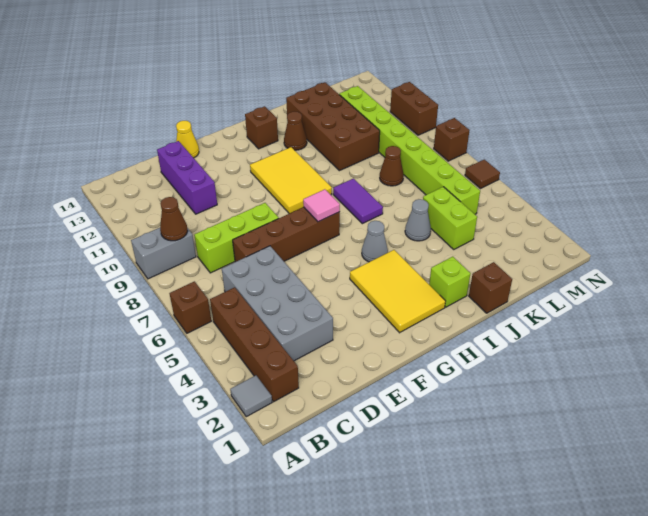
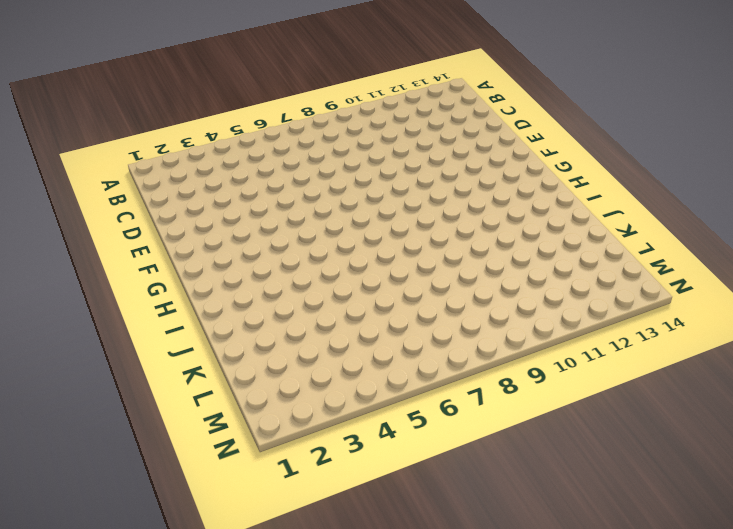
none -> grey tile A2 level 1
none -> brown brick A6 level 1
none -> grey brick A9:B9 level 1

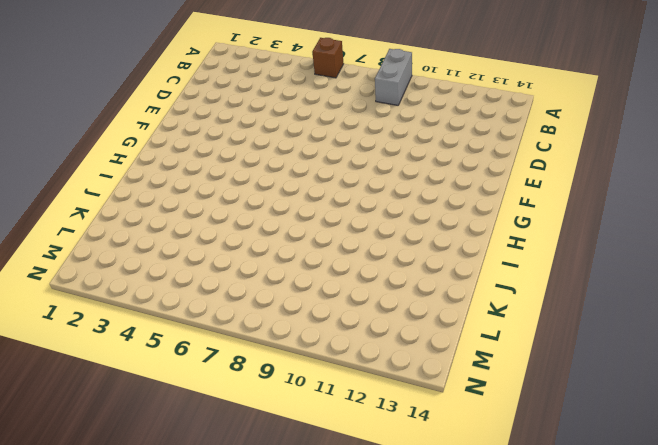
none -> grey tile A2 level 1
none -> brown brick B2:B5 level 1
none -> grey brick C3:D6 level 1

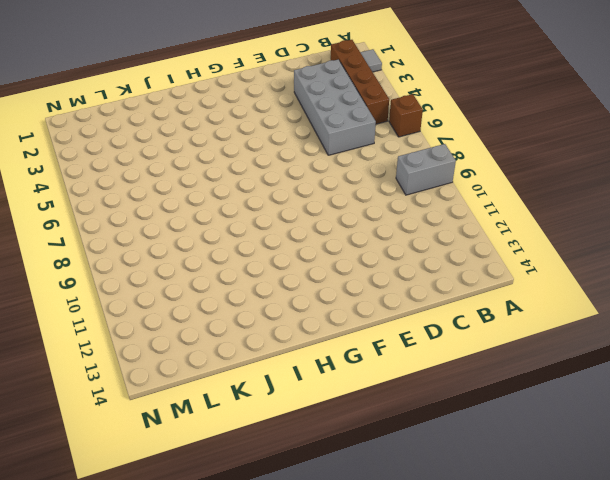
none -> lime brick C8:E8 level 1
none -> brown brick D7:G7 level 1
none -> purple brick D11:D13 level 1

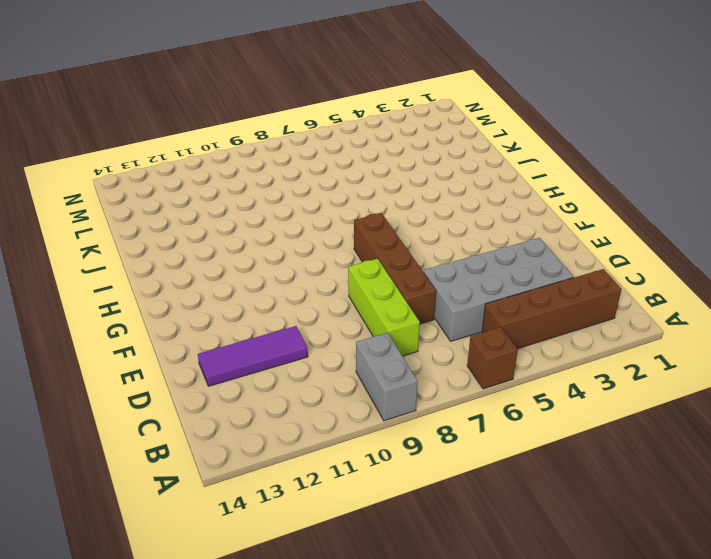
purple tile D11:D13 level 1 -> purple brick D11:D13 level 1
none -> grey tile A2 level 1
none -> yellow cone E14 level 1
none -> yellow tile G2:H4 level 1

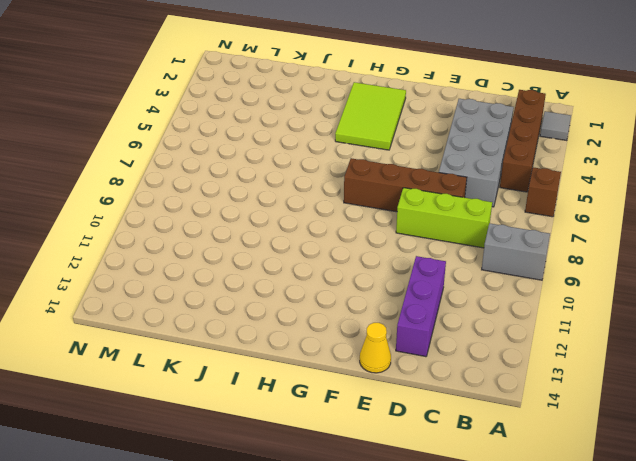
lime tile G2:H4 level 1 -> yellow tile G2:H4 level 1
none -> yellow tile G9:H11 level 1
none -> grey cone H5 level 1
none -> brown brick H13 level 1

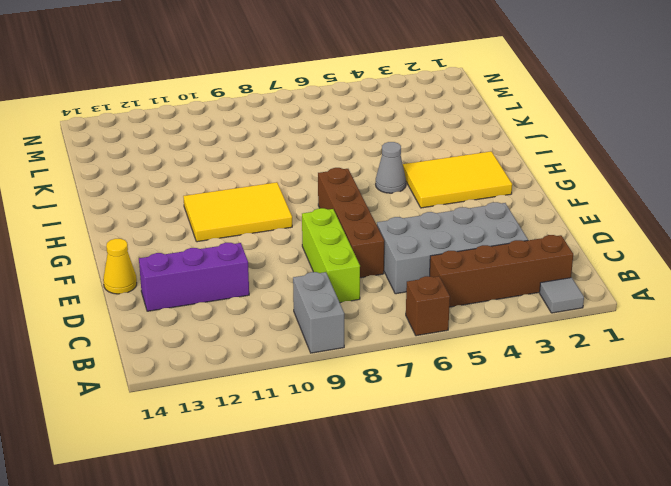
none -> brown brick H13 level 1
none -> lime brick I2 level 1
none -> purple tile I7:I8 level 1

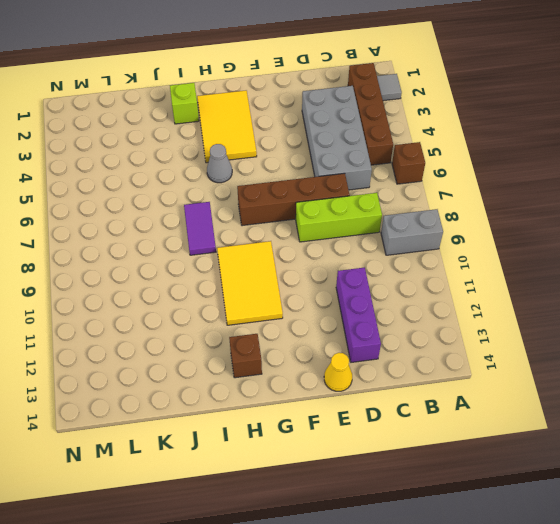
none -> brown cone I12 level 1
none -> brown brick J1 level 1
none -> grey cone J5 level 1

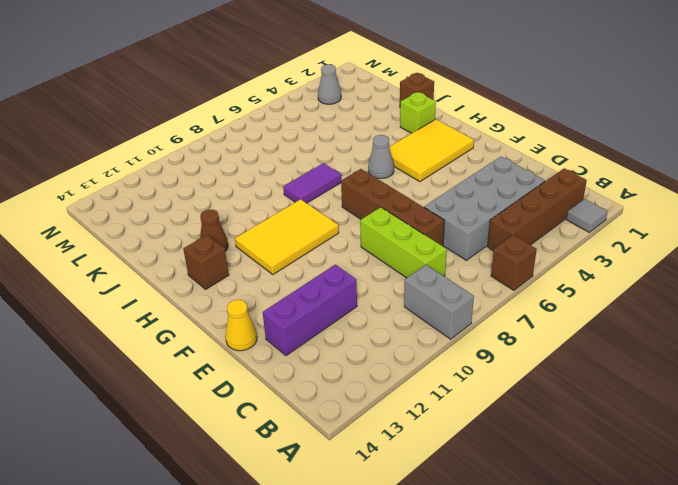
grey cone M3 level 1 -> grey cone J5 level 1
none -> brown brick J10:K13 level 1
none -> lime brick K4:K5 level 1
none -> brown cone K8 level 1

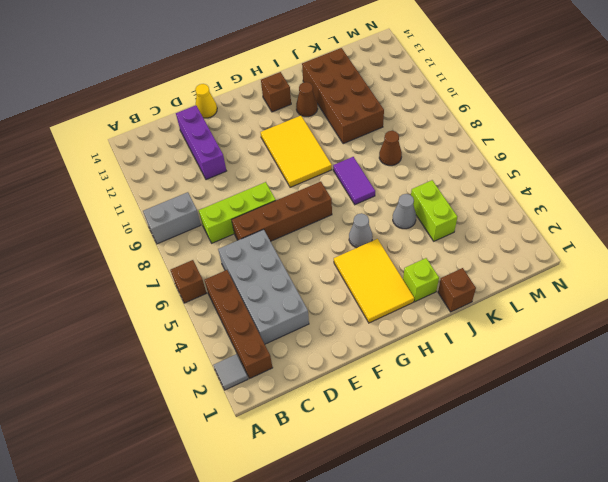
none -> lime brick L5:L12 level 1
none -> brown tile N6 level 1
none -> brown brick N8 level 1

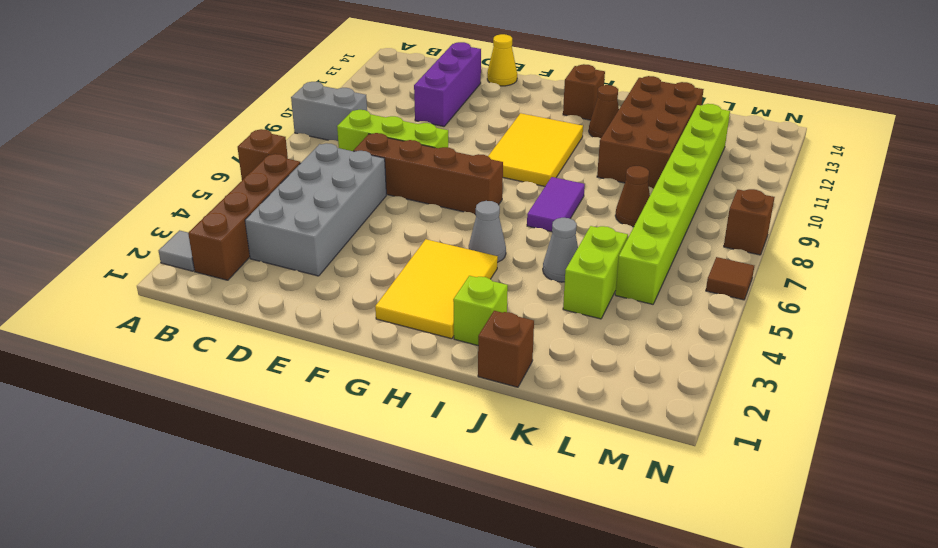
none -> brown brick N10:N11 level 1
none -> brown cone B9 level 2
none -> pink tile G7 level 2

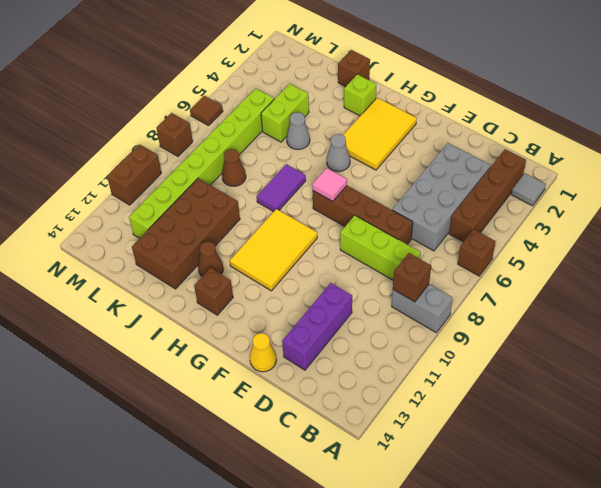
brown brick B9 level 2 -> brown cone B9 level 2

